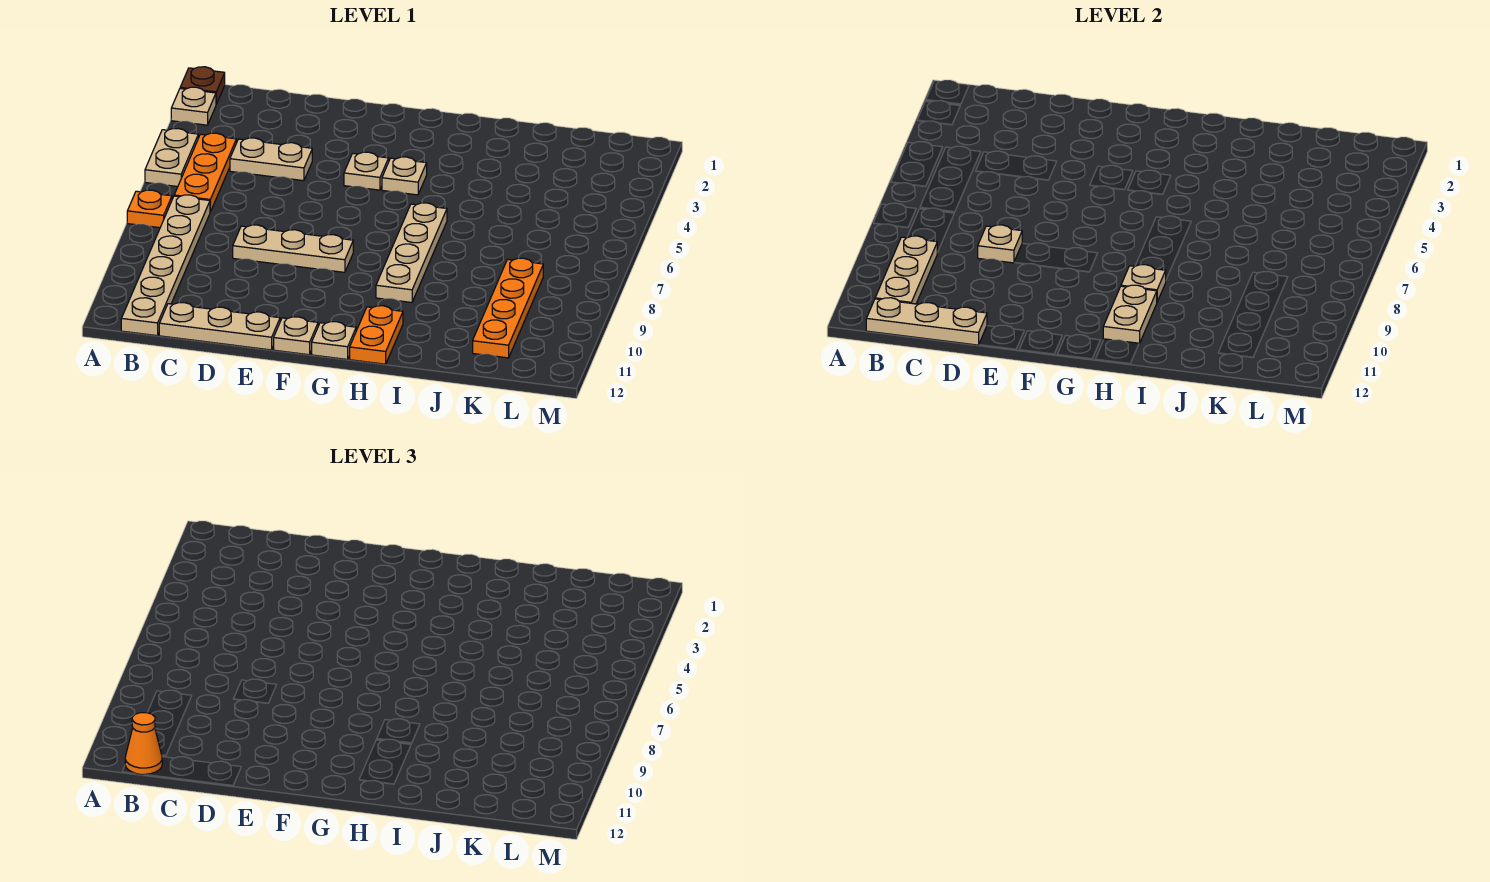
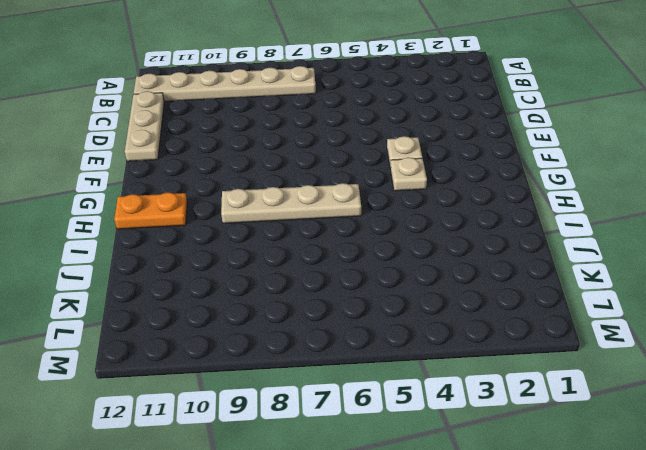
none -> brown plate A1 level 1
none -> tan plate A2 level 1
none -> tan plate A4:A5 level 1

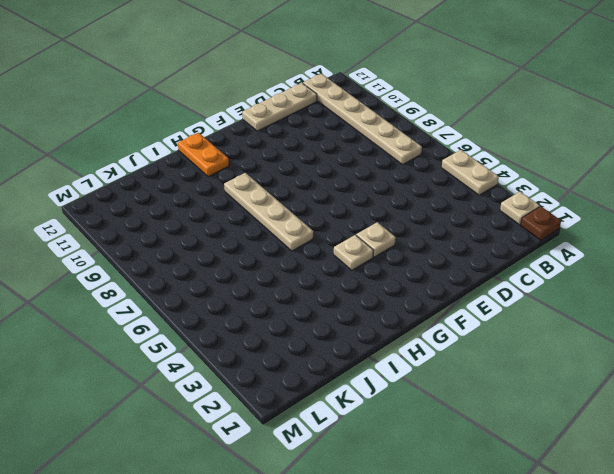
none -> orange plate A7 level 1
none -> orange plate B4:B6 level 1
none -> tan plate C4:D4 level 1

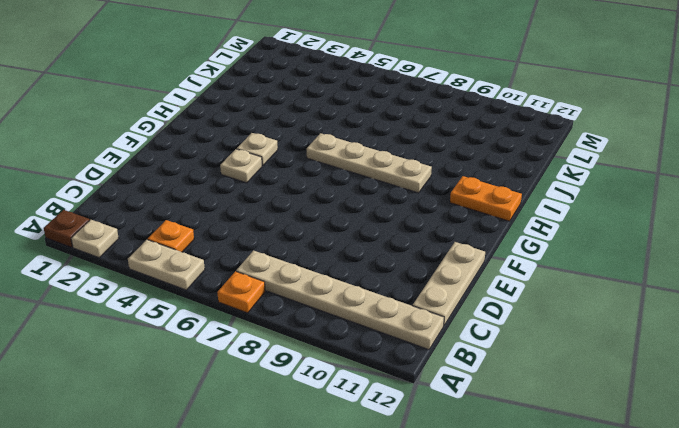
orange plate B4 level 1 -> orange plate B4:B6 level 1
none -> tan plate C4:D4 level 1
none -> tan plate D8:F8 level 1
none -> tan plate F12 level 1

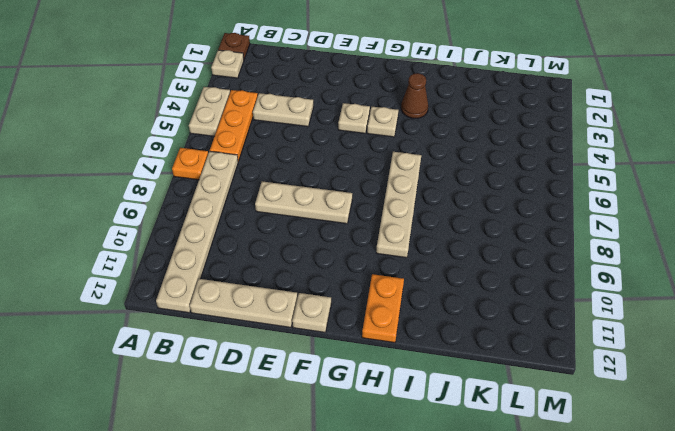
brown cone H3 level 1 -> none
none -> tan plate G12 level 1
none -> orange plate K8:K11 level 1
none -> tan plate B9:B11 level 2

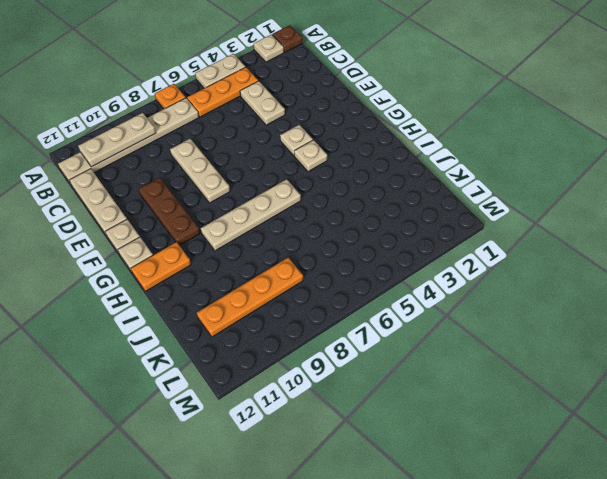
brown plate E10:G10 level 1 -> none
none -> tan plate B12:D12 level 2
none -> tan plate D8 level 2
none -> tan plate H9 level 2

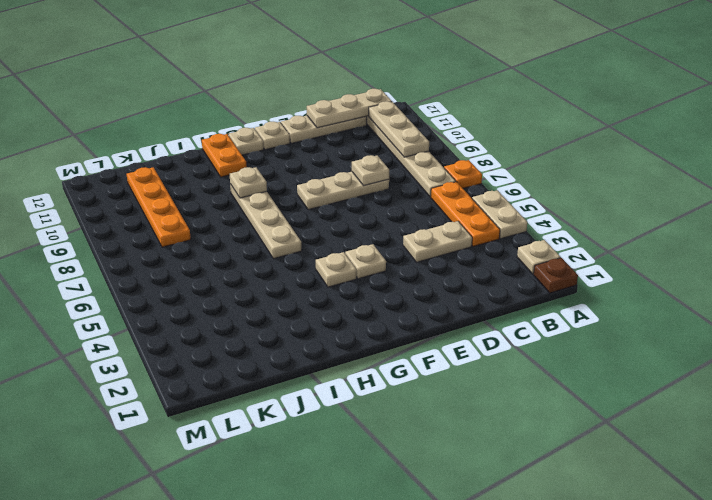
none -> tan plate H10:H11 level 2
none -> orange cone B12 level 3

